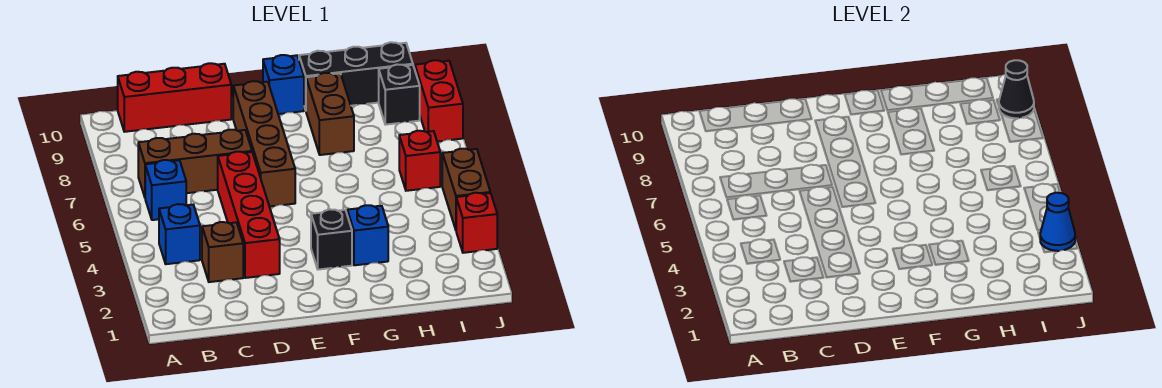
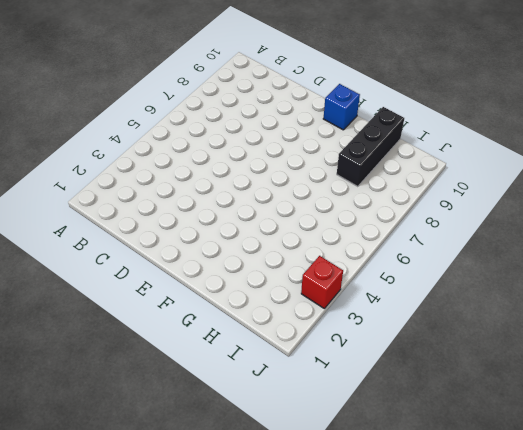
black brick H8:H10 level 1 -> black brick G10:I10 level 1
none -> blue brick B4 level 1
none -> blue brick B6 level 1
none -> brown brick B7:D7 level 1

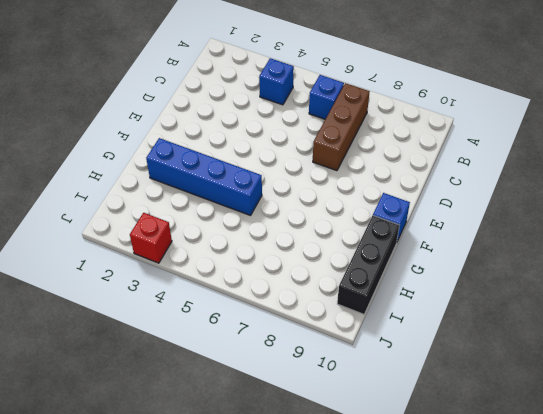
blue brick G2:G5 level 1 -> blue brick G3 level 1
none -> red brick B10:D10 level 1
none -> brown brick C3 level 1
none -> red brick D3:D6 level 1

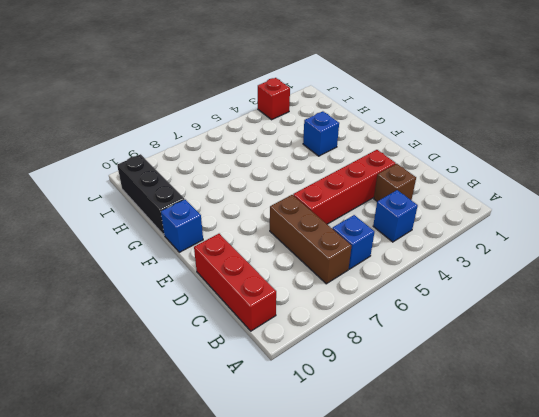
none -> brown brick E6:E9 level 1
none -> black brick F3 level 1
none -> brown brick G8:G9 level 1

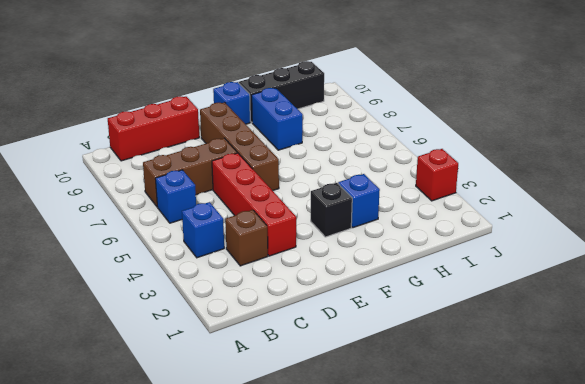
blue brick G8:G9 level 1 -> brown brick G8:G9 level 1
none -> red brick I6 level 1
none -> black brick I9 level 1
none -> brown brick J4:J5 level 1

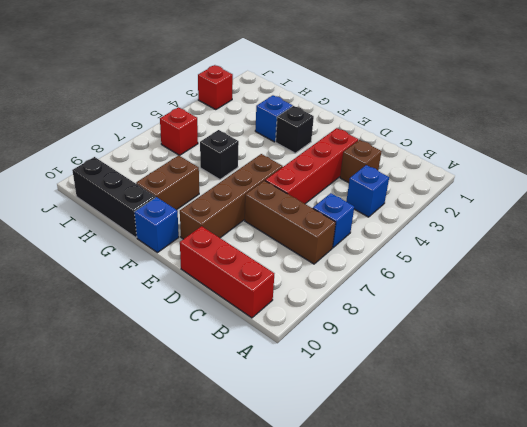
black brick G6 level 1 -> black brick I9 level 1
none -> brown brick J4:J5 level 1
none -> red brick J8:J9 level 1
none -> blue cone J3 level 2

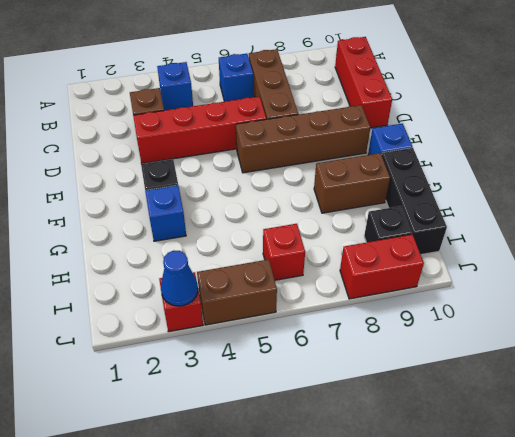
none -> black cone J9 level 2

